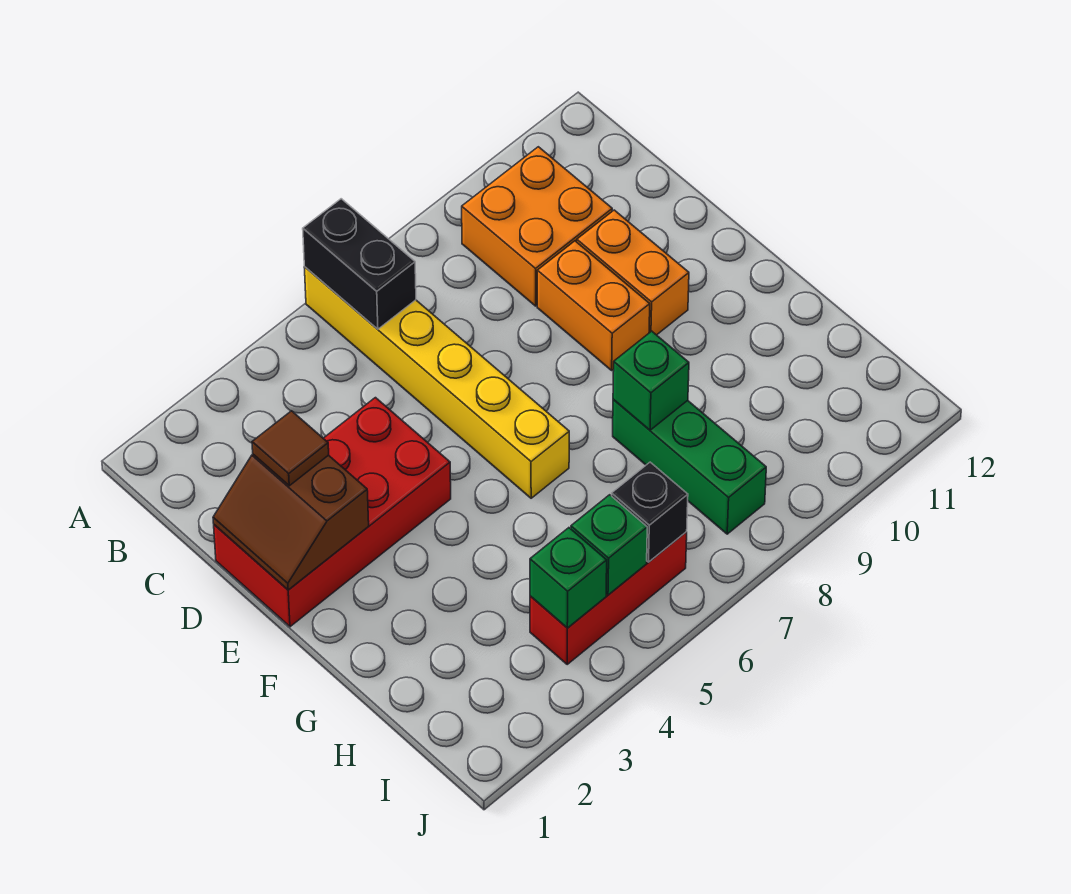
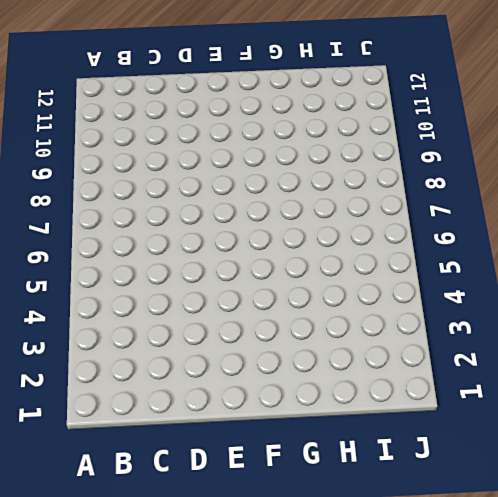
none -> yellow brick A6:F6 level 1
none -> orange brick B9:C10 level 1
none -> red brick D1:E4 level 1

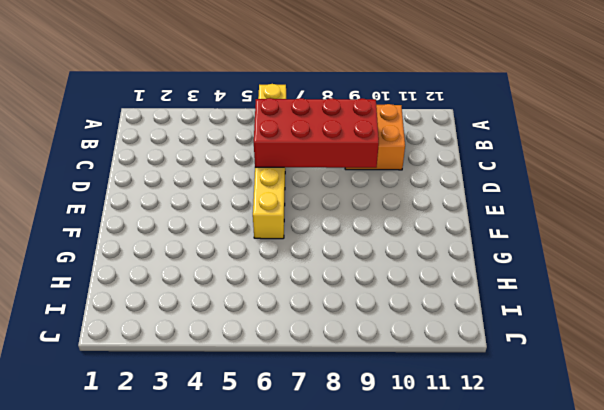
red brick C6:D9 level 2 -> red brick D1:E4 level 1
none -> orange brick D9:E9 level 1
none -> orange brick D10:E10 level 1
none -> green brick G8:I8 level 1

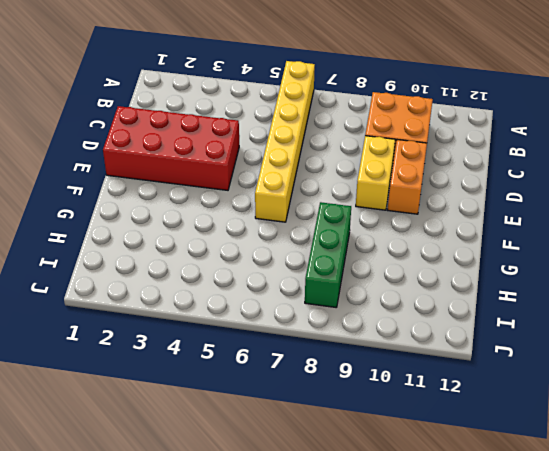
yellow brick D9:E9 level 1 -> orange brick D9:E9 level 1
none -> red brick I4:I6 level 1
none -> black brick A6:B6 level 2
none -> brown slope D1:E2 level 2 top 2

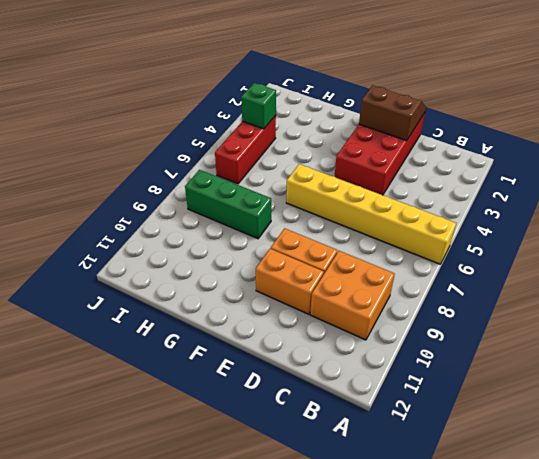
none -> black brick A6:B6 level 2
none -> green brick G8 level 2
none -> green brick I5 level 2

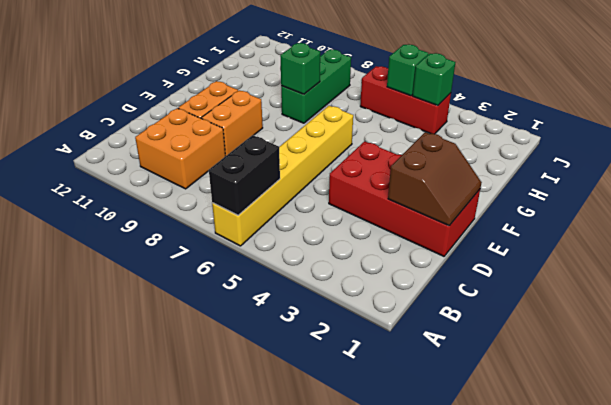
none -> black brick I6 level 2
none -> brown tile D2 level 3

